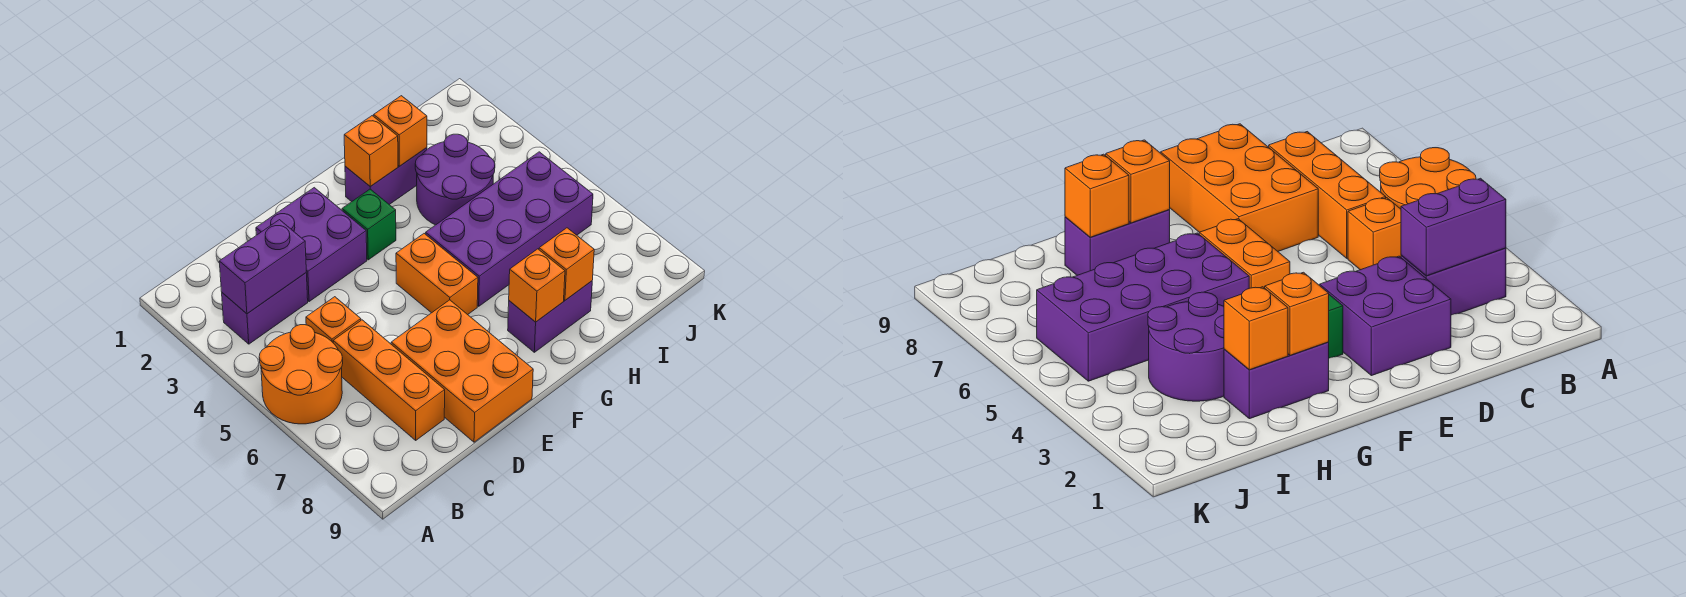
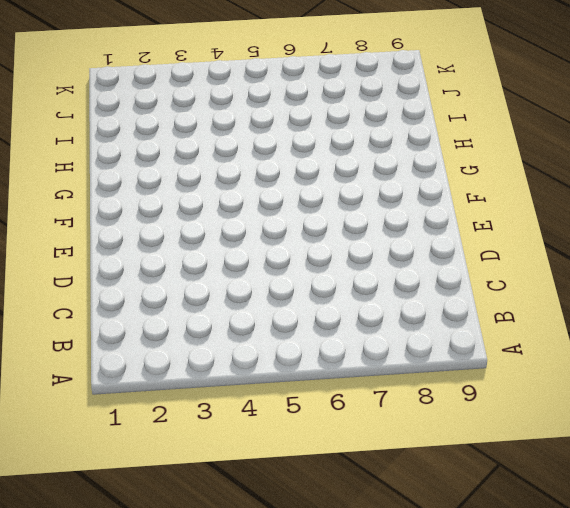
none -> orange round brick A5:B6 level 1
none -> purple brick B3:C3 level 1
none -> orange brick C5 level 1

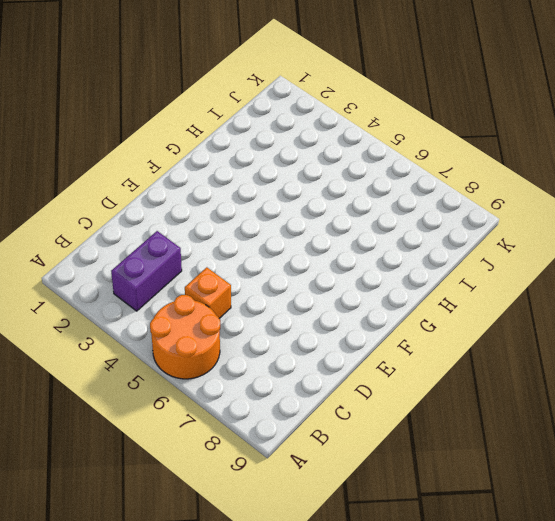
none -> orange brick C6:C8 level 1
none -> purple brick D2:E3 level 1
none -> orange brick D7:E9 level 1

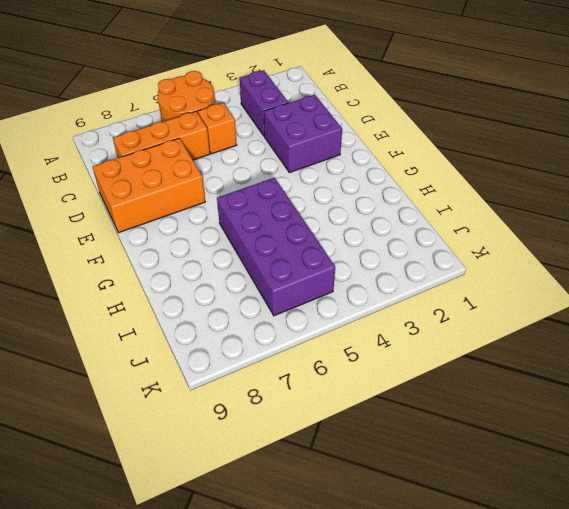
none -> green brick F3 level 1
none -> orange brick F5:F6 level 1
none -> purple brick G2:H2 level 1

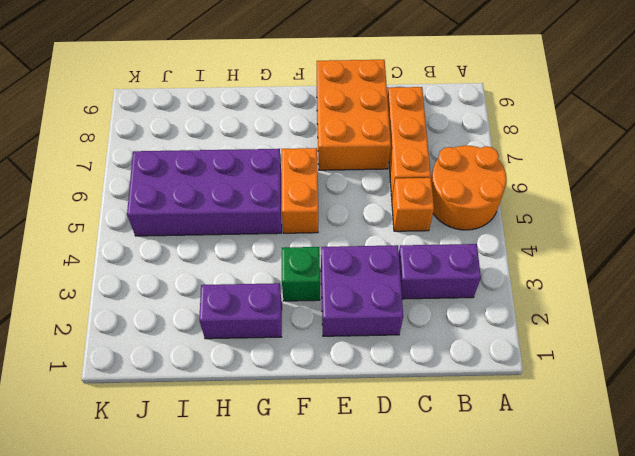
none -> purple brick G8:H8 level 1
none -> purple round brick H3:I4 level 1
none -> purple brick B3:C3 level 2

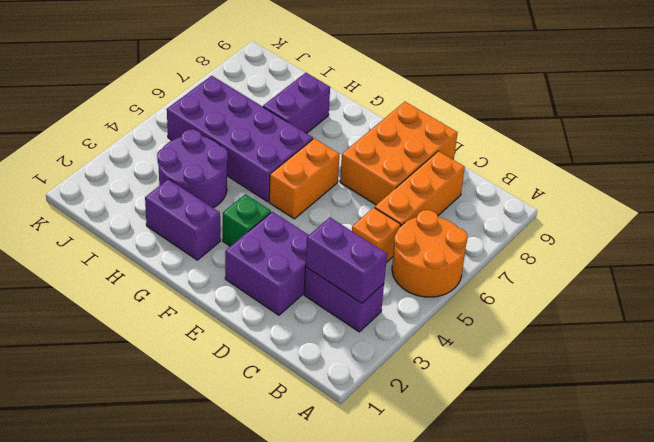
purple brick H7:H8 level 1 -> purple brick G8:H8 level 1
none -> orange brick G2 level 2
none -> orange brick G8 level 2
none -> orange brick H2 level 2

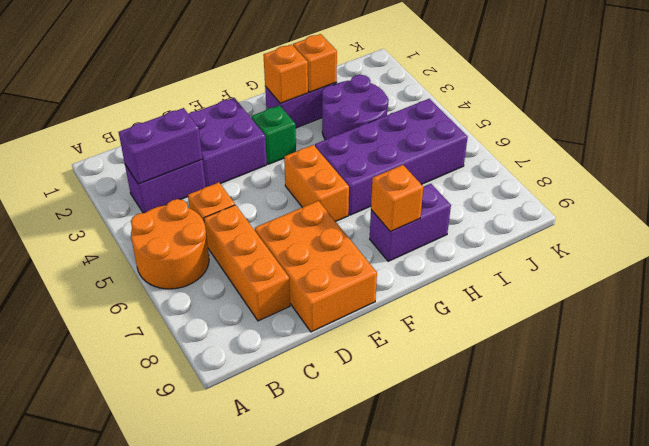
none -> orange brick H8 level 2

